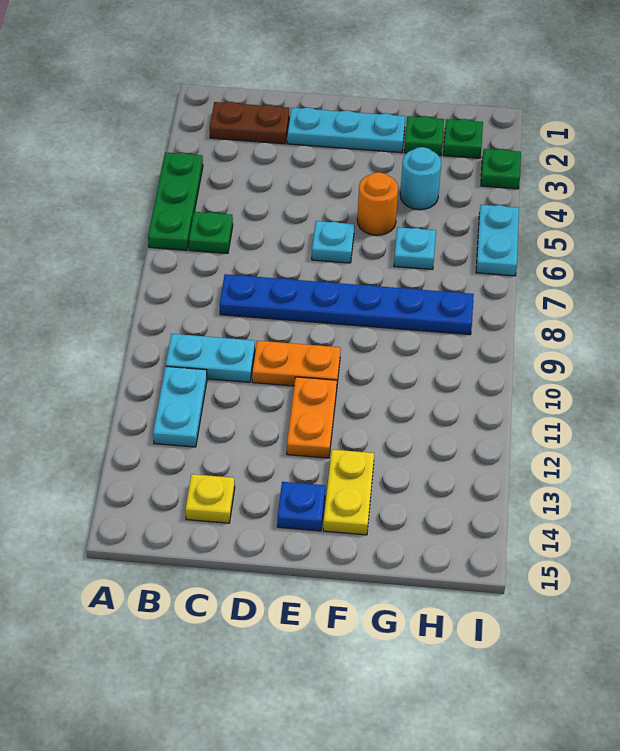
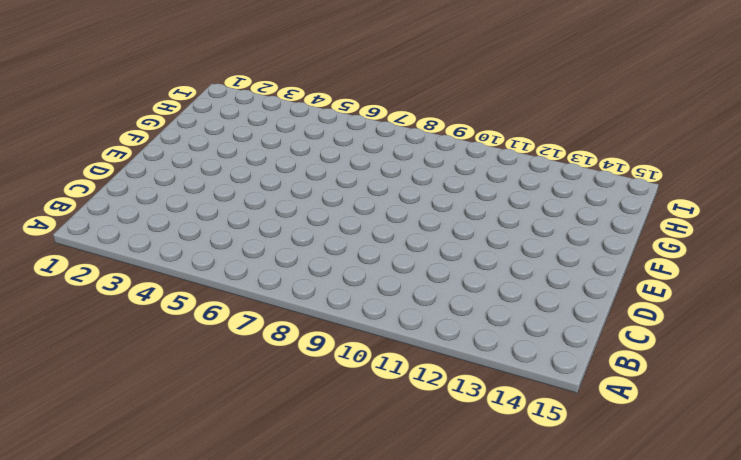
none -> green plate A4:A6 level 1
none -> brown plate B2:C2 level 1
none -> green plate B6 level 1

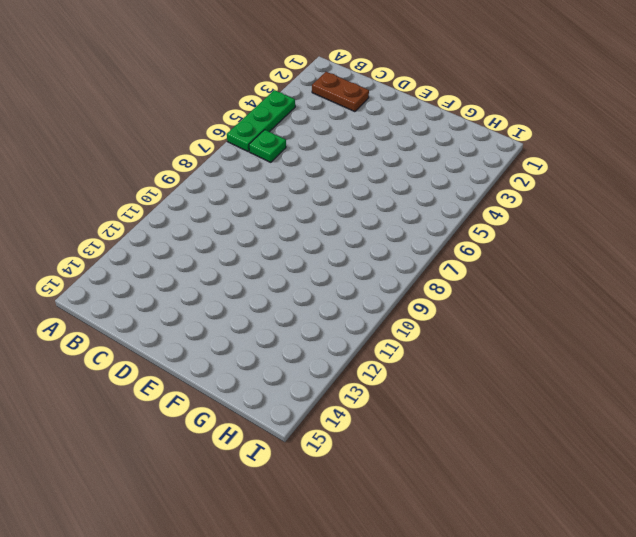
none -> cyan plate B10:C10 level 1
none -> cyan plate B11:B12 level 1
none -> blue plate C8:H8 level 1

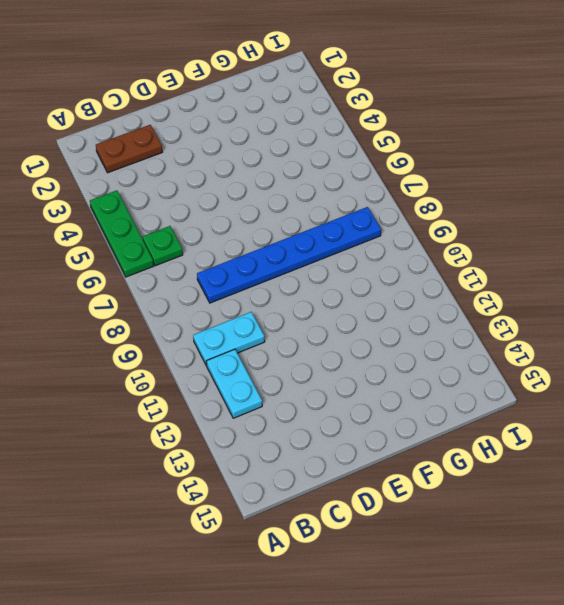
none -> yellow plate C14 level 1
none -> cyan plate D2:F2 level 1
none -> orange plate D10:E10 level 1

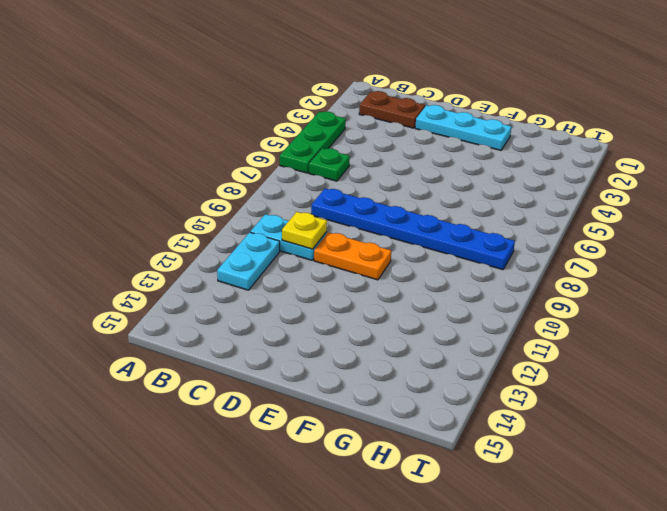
yellow plate C10 level 2 -> yellow plate C14 level 1
none -> cyan plate E6 level 1
none -> orange plate E11:E12 level 1
none -> blue plate E14 level 1

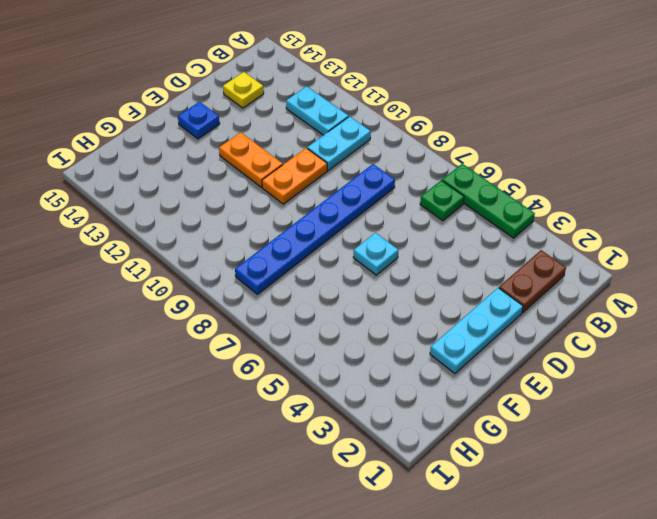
none -> orange round brick F5 level 1
none -> yellow plate F13:F14 level 1
none -> green plate G2 level 1

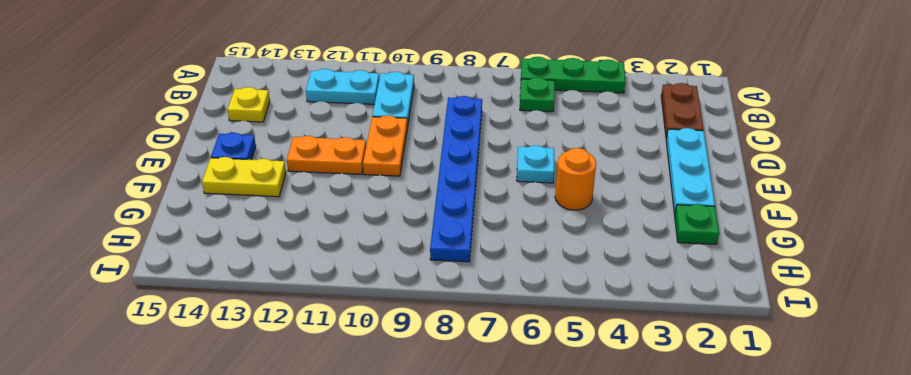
none -> cyan round brick G4 level 1
none -> cyan plate G6 level 1
none -> green plate H2 level 1

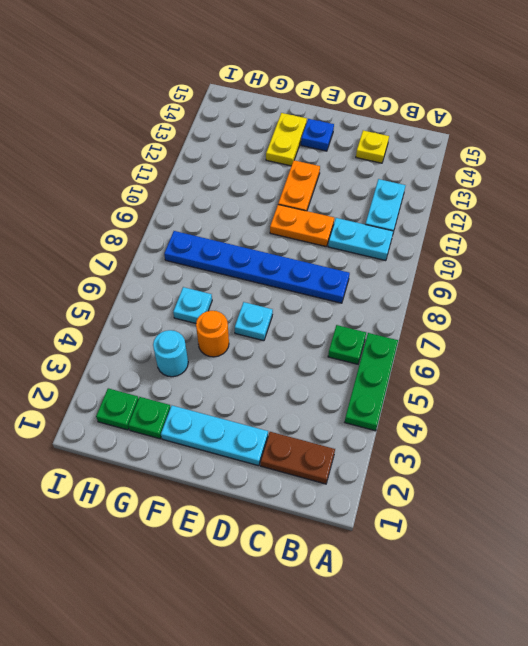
none -> green plate I3 level 1
none -> cyan plate I5:I6 level 1

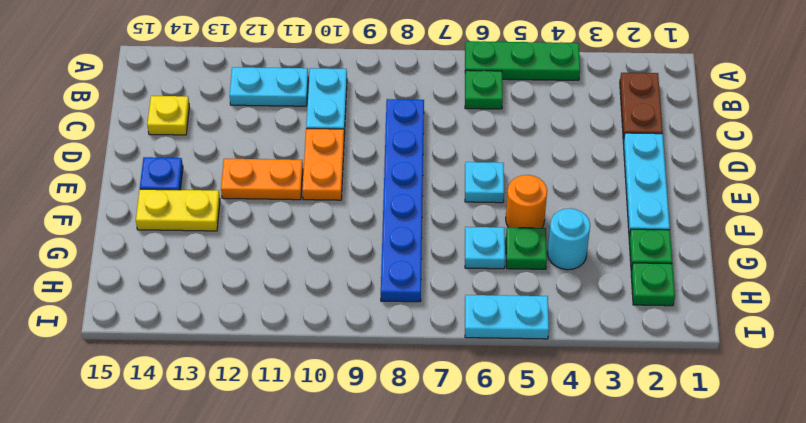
green plate G5 level 1 -> green plate I3 level 1

